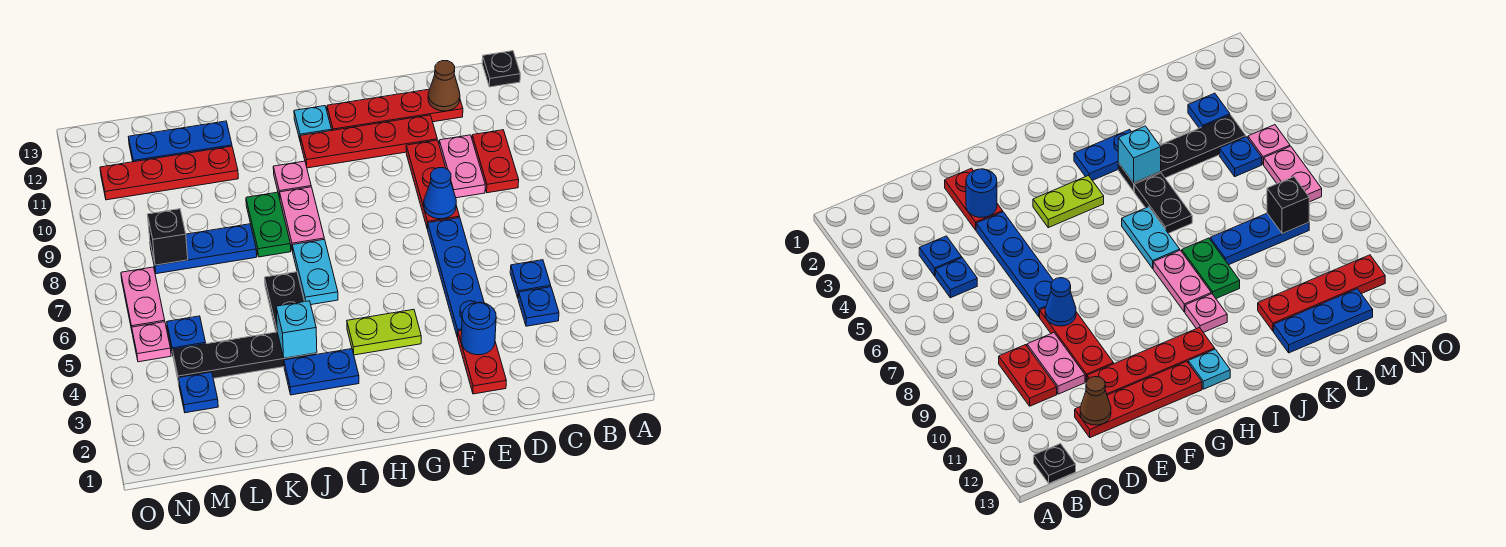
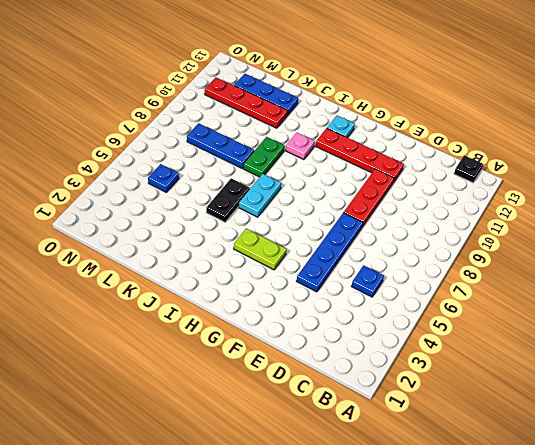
none -> blue plate C4 level 1
none -> red plate C9:C10 level 1
none -> pink plate D9:D10 level 1
none -> red plate D12:G12 level 1

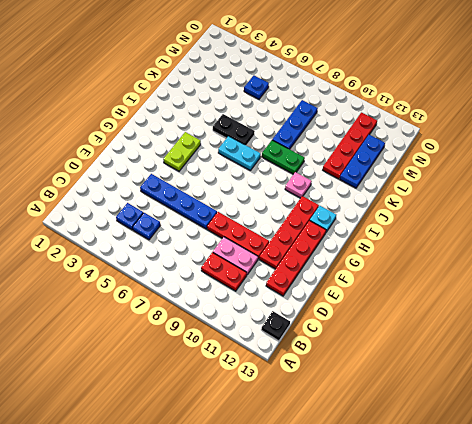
none -> red plate E2:E3 level 1
none -> blue plate I3:J3 level 1
none -> pink plate I8:I9 level 1
none -> black plate J4:M4 level 1

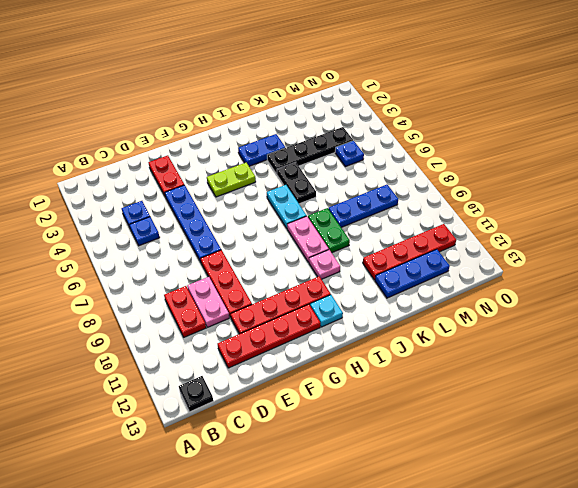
none -> blue plate M3 level 1
none -> pink plate N5 level 1
none -> pink plate N6:N7 level 1
none -> brown cone D12 level 2

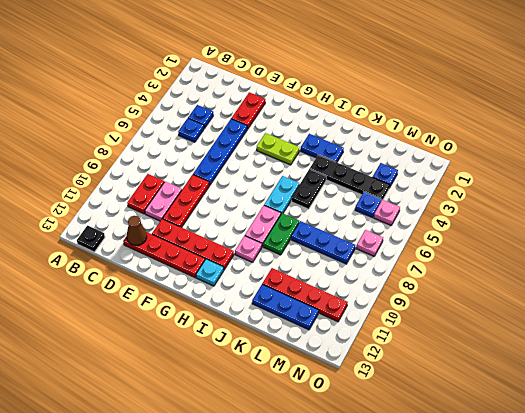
pink plate N7 level 1 -> pink plate N6:N7 level 1
none -> blue round brick E3 level 2
none -> blue cone E8 level 2
none -> cyan brick J4 level 2
none -> black brick M8 level 2

